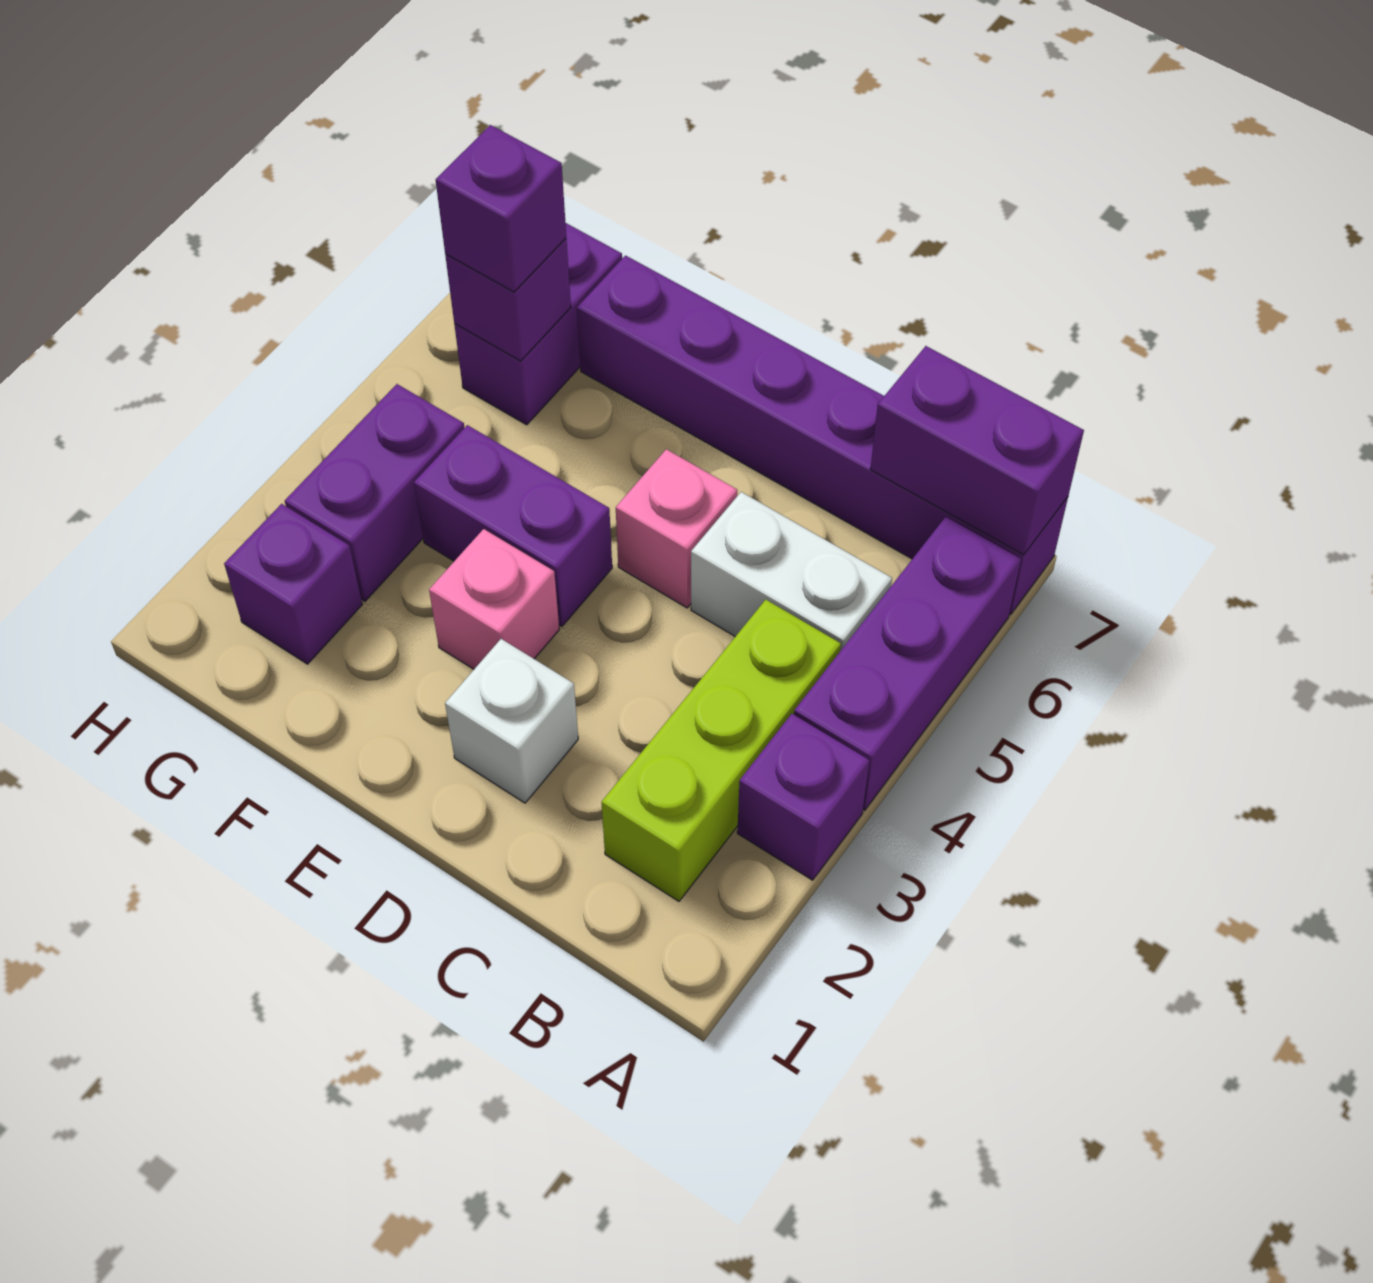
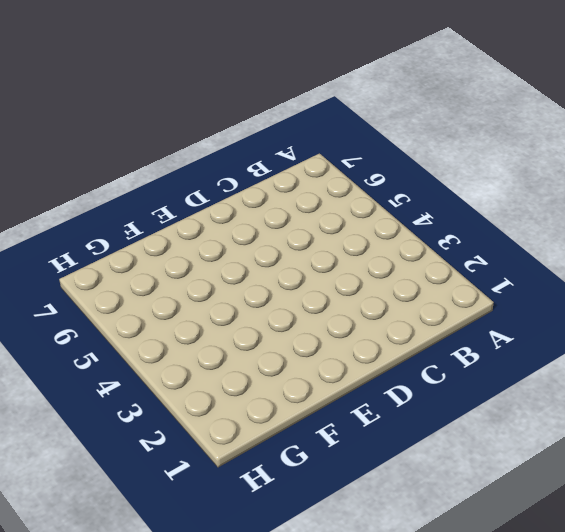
none -> purple brick A3 level 1
none -> purple brick A4:A6 level 1
none -> purple brick A7:F7 level 1

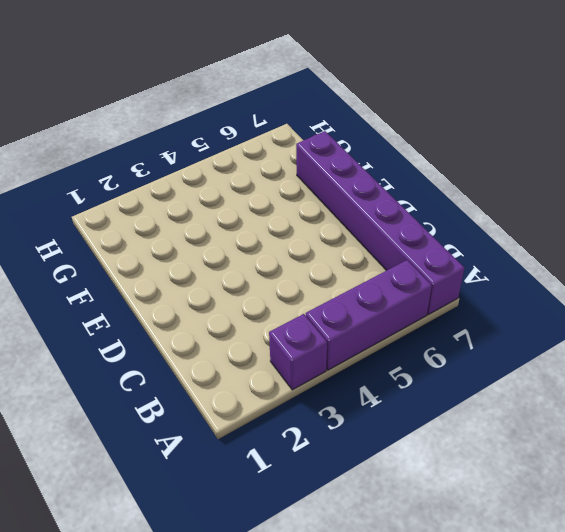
none -> lime brick B2:B4 level 1
none -> white brick B5:C5 level 1
none -> white brick D2 level 1

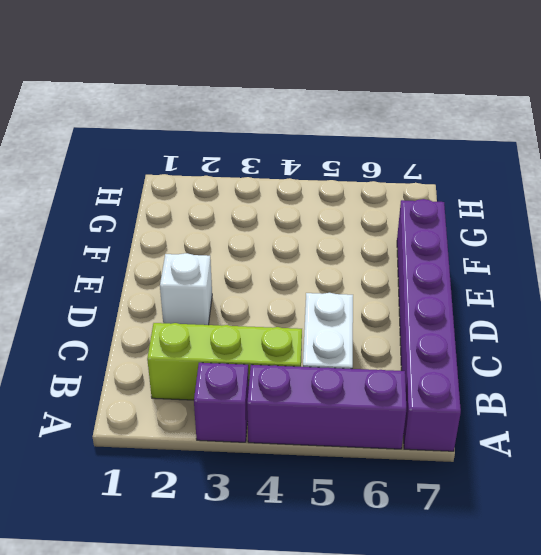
none -> pink brick D5 level 1
none -> pink brick E3 level 1
none -> purple brick E4:F4 level 1

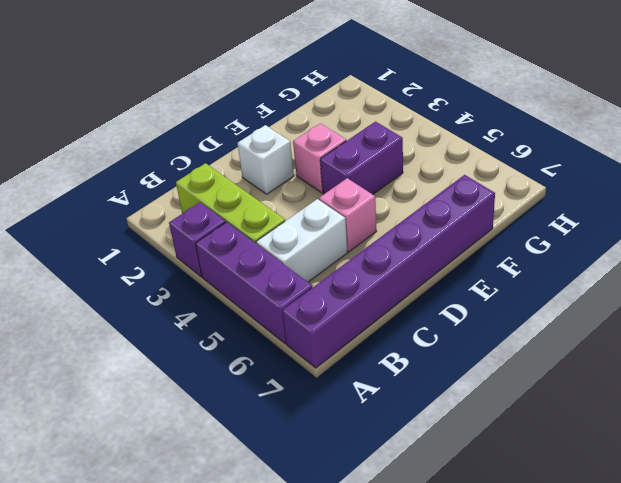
none -> purple brick G2 level 1
none -> purple brick G3:G4 level 1
none -> purple brick G6:G7 level 1

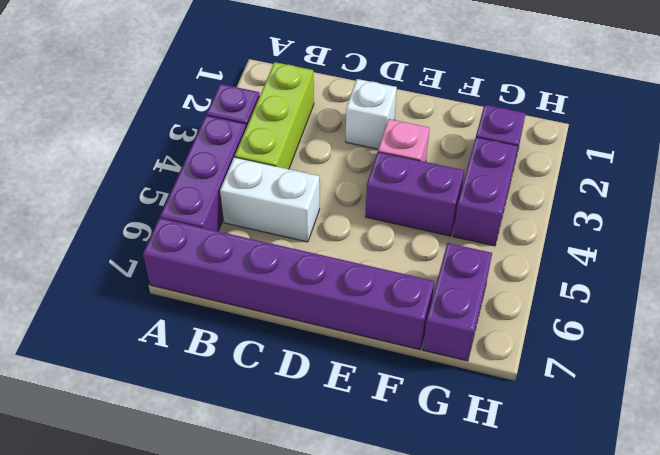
none -> pink brick D5 level 1
none -> purple brick A7:B7 level 2
none -> purple brick G6 level 2

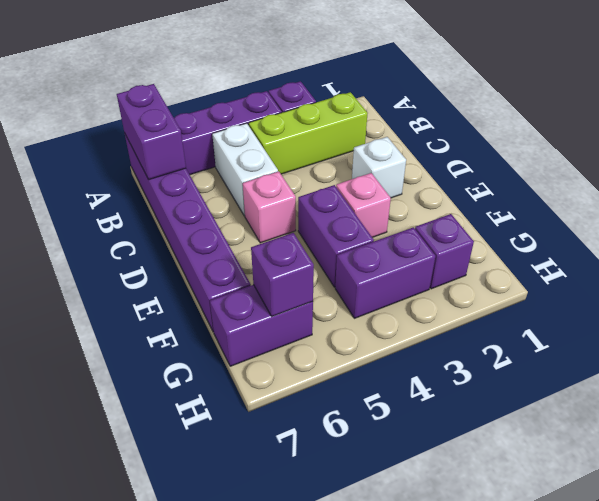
none -> purple brick G6 level 3

